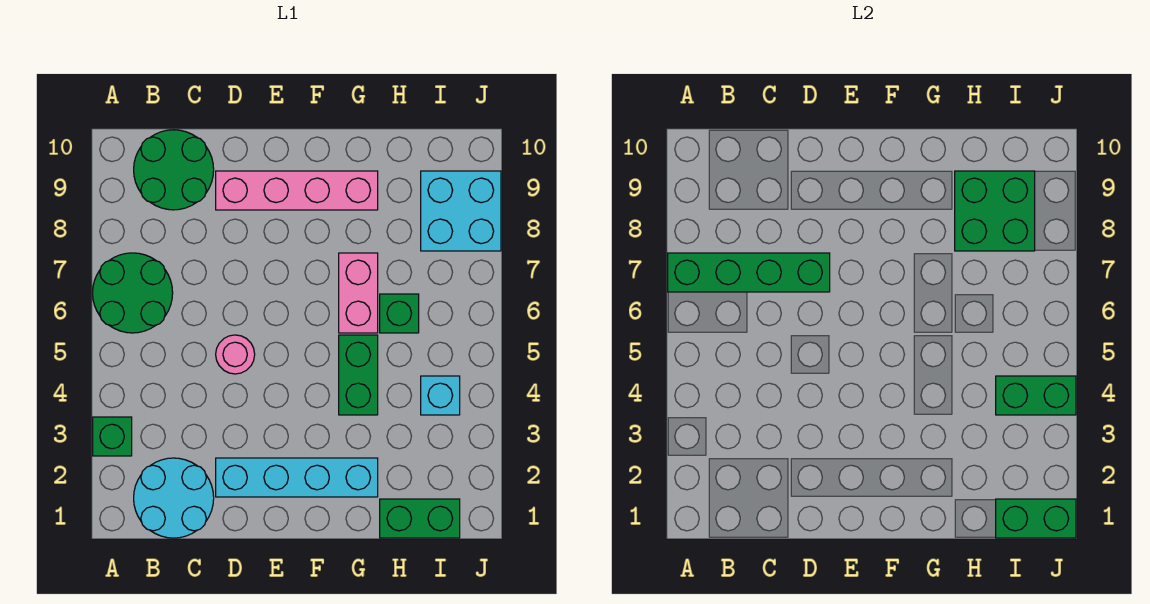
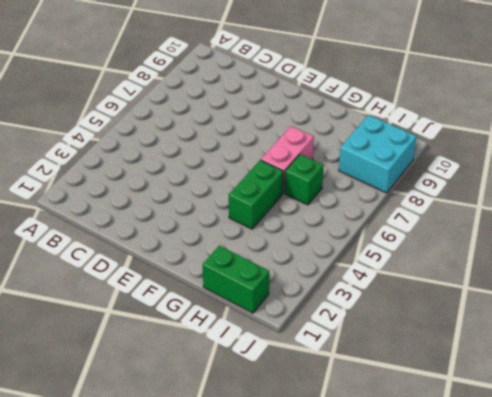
none -> green brick A3 level 1
none -> green round brick A6:B7 level 1
none -> cyan round brick B1:C2 level 1

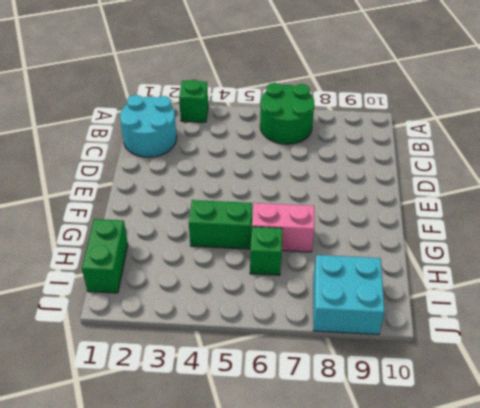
none -> green round brick B9:C10 level 1
none -> cyan brick D2:G2 level 1
none -> pink round brick D5 level 1

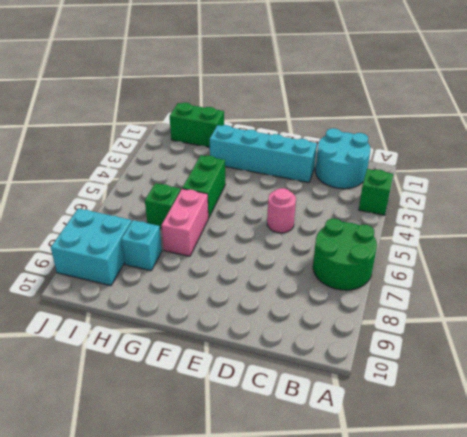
cyan brick H8 level 1 -> cyan brick I4 level 1
none -> green round brick B9:C10 level 1
none -> pink brick D9:G9 level 1
none -> green brick A7:D7 level 2

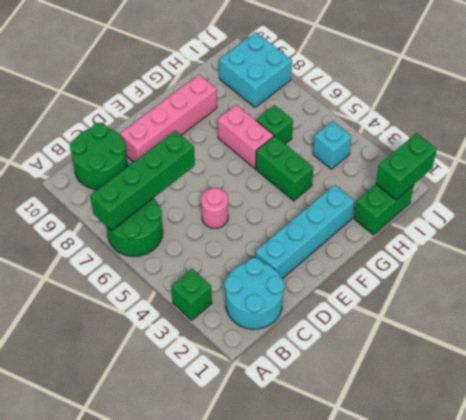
none -> green brick H8:I9 level 2
none -> green brick I4:J4 level 2

